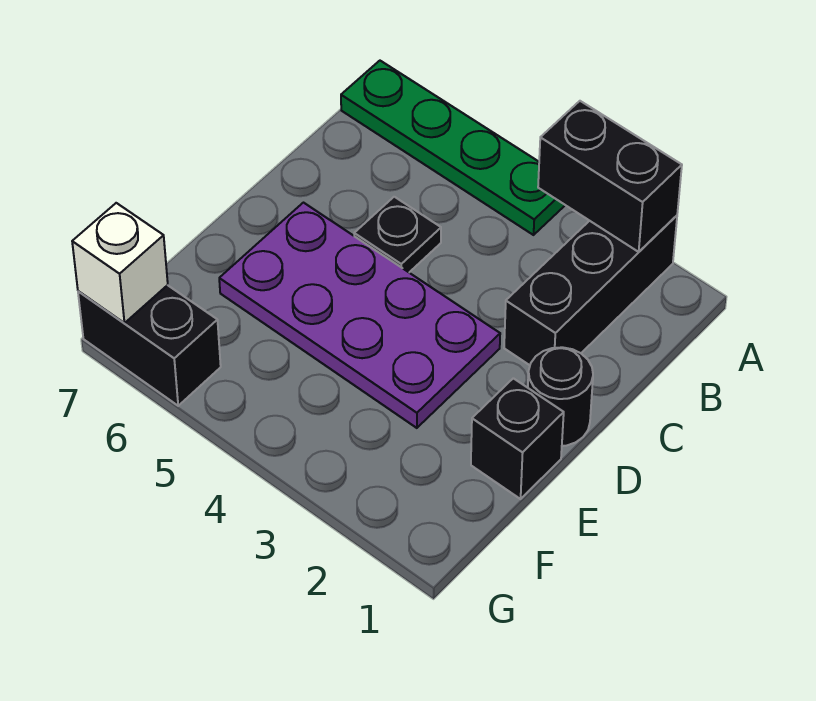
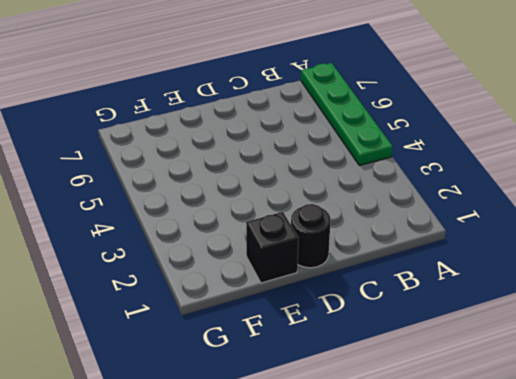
none -> black brick A2:C2 level 1
none -> black plate C5 level 1

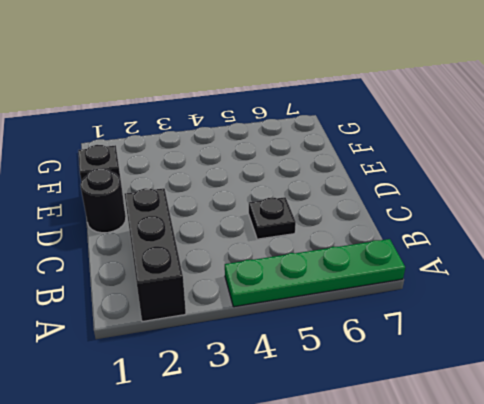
none -> purple plate D3:E6 level 1
none -> black brick G6:G7 level 1

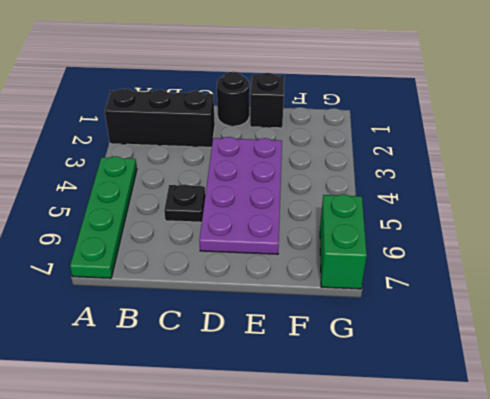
green brick G6:G7 level 1 -> black brick G6:G7 level 1
none -> black brick A2:A3 level 2
none -> white brick G7 level 2

